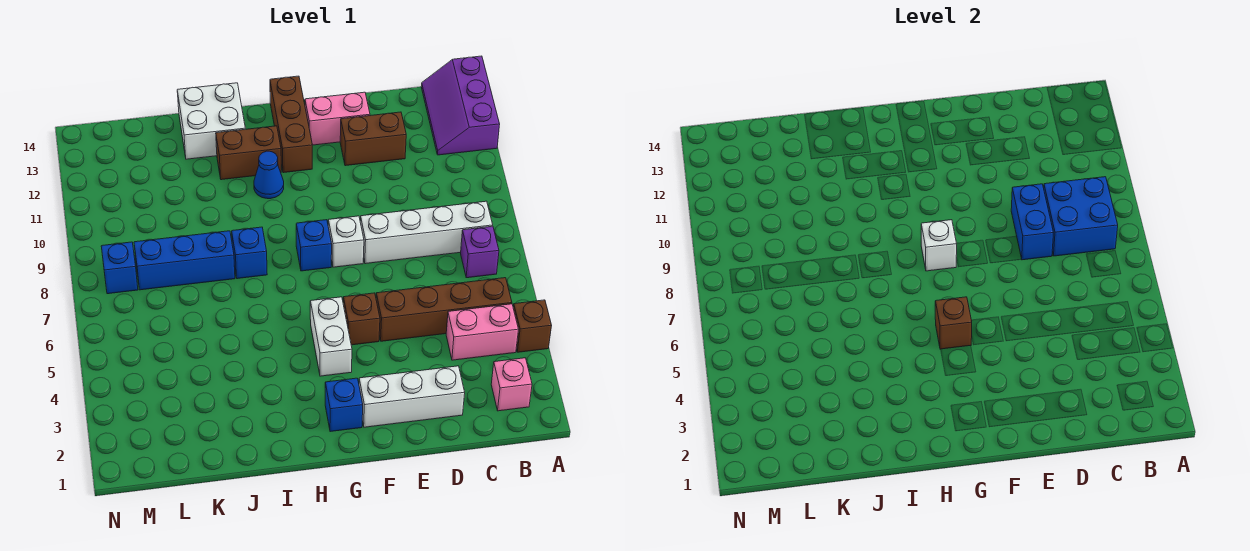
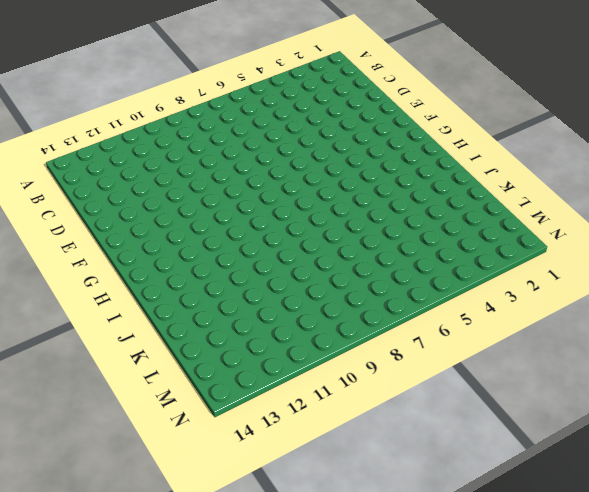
none -> brown brick A4 level 1
none -> purple slope A12:B14 level 1 top A
none -> pink brick B2 level 1

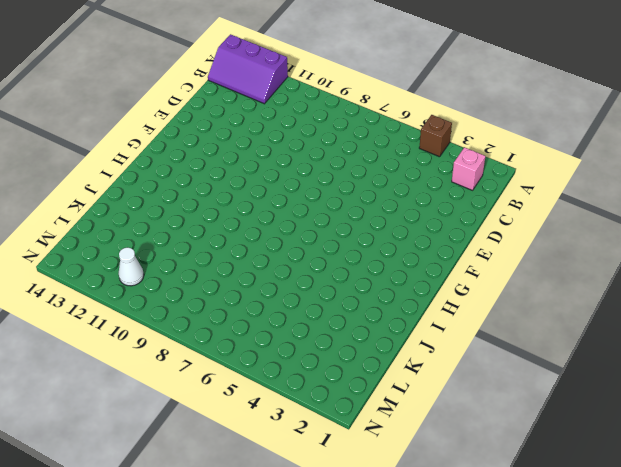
white cone M11 level 1 -> none
none -> pink brick B4:C4 level 1
none -> brown brick B5:E5 level 1
none -> purple brick B7 level 1

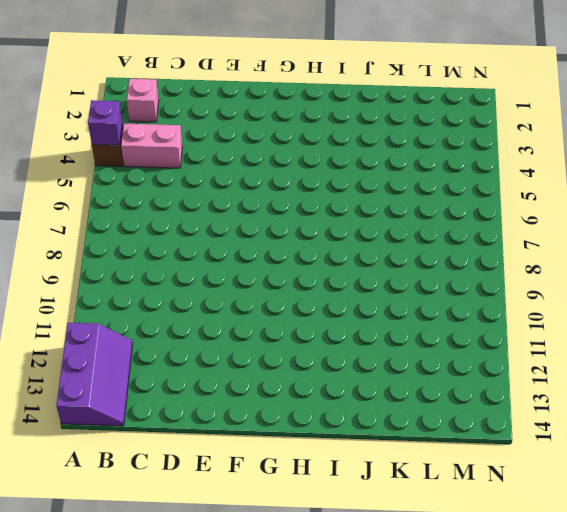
purple brick A4 level 2 -> purple brick B7 level 1
none -> brown brick B5:E5 level 1
none -> white brick B8:E8 level 1
none -> white brick D2:F2 level 1

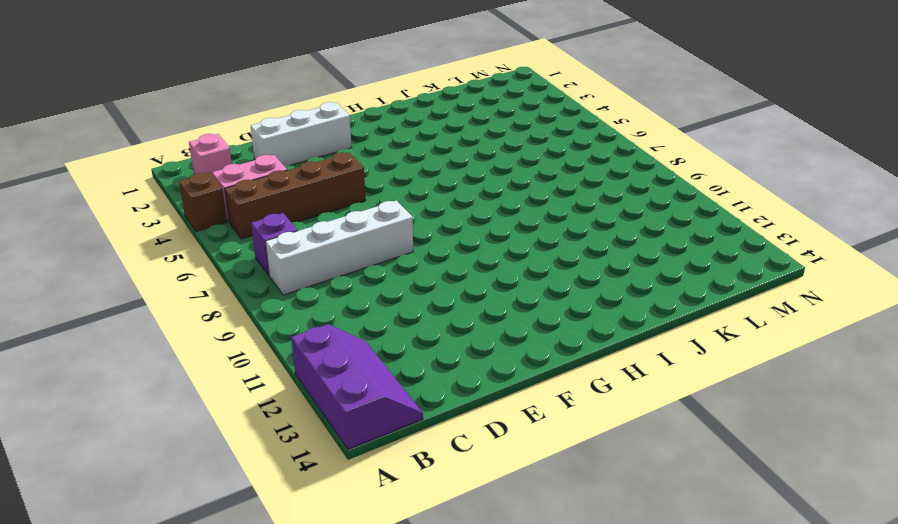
none -> brown brick D12:E12 level 1
none -> pink brick E13:F13 level 1
none -> brown brick F5 level 1

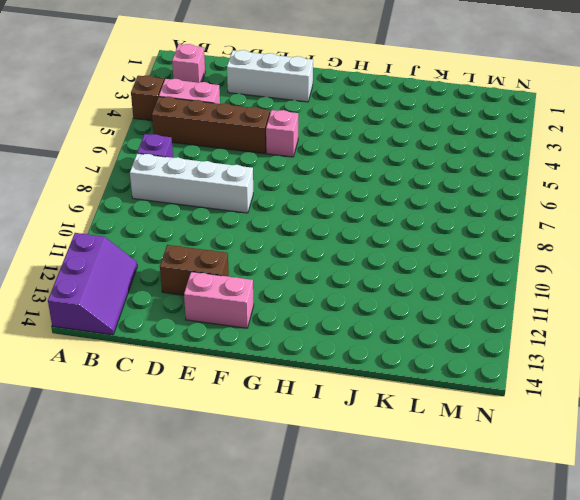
pink brick F5 level 1 -> brown brick F5 level 1
none -> white brick F8 level 1
none -> blue brick G2 level 1
none -> white brick G4:G5 level 1

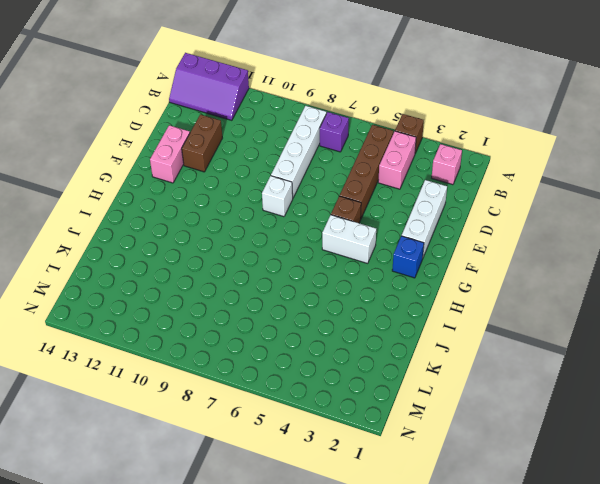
none -> blue brick G8 level 1
none -> brown brick G12:G14 level 1
none -> blue cone H11 level 1

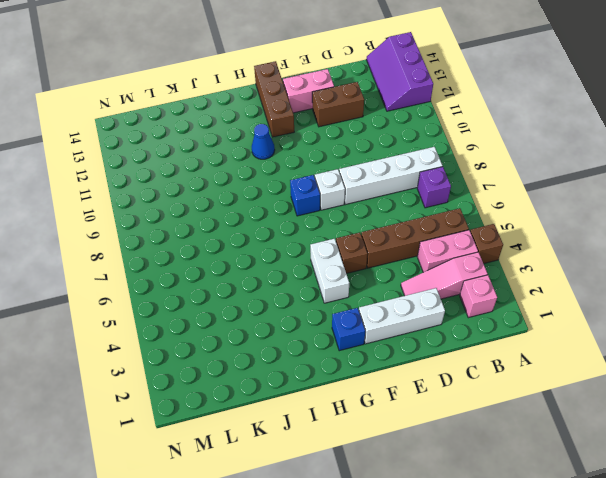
pink slope B3:D3 level 1 top B -> none
none -> brown brick H12:I12 level 1
none -> blue brick I8 level 1
none -> white brick I13:J14 level 1

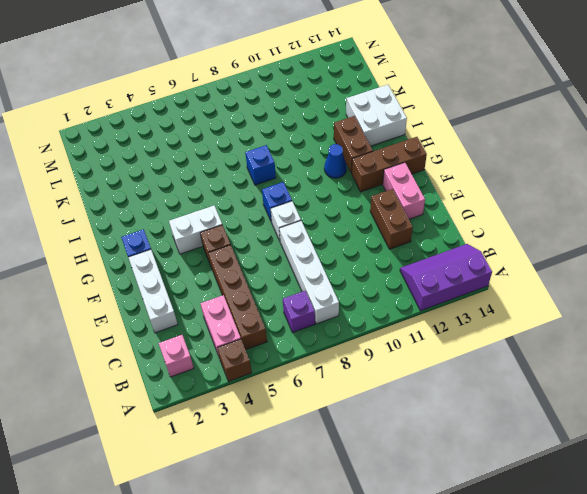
none -> blue brick J8:L8 level 1
none -> blue brick M8 level 1
none -> blue brick B8:C9 level 2

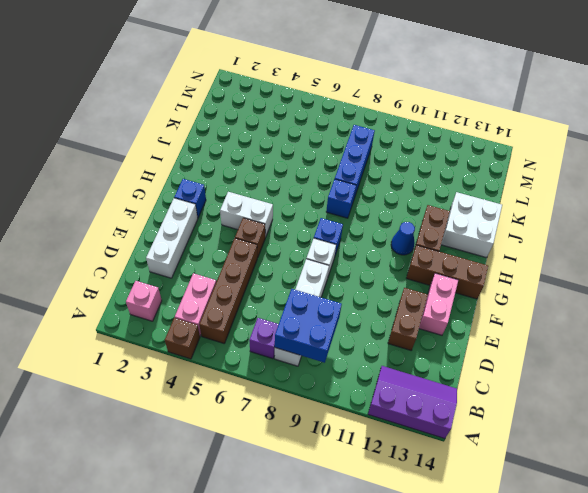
none -> blue brick M8 level 1
none -> blue brick D8:D9 level 2
none -> brown brick G5 level 2

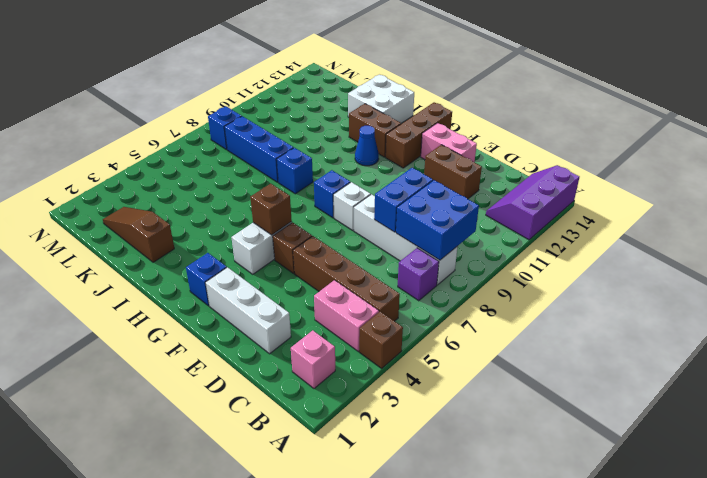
brown slope J2:L2 level 1 top J -> none
none -> white brick G8 level 2

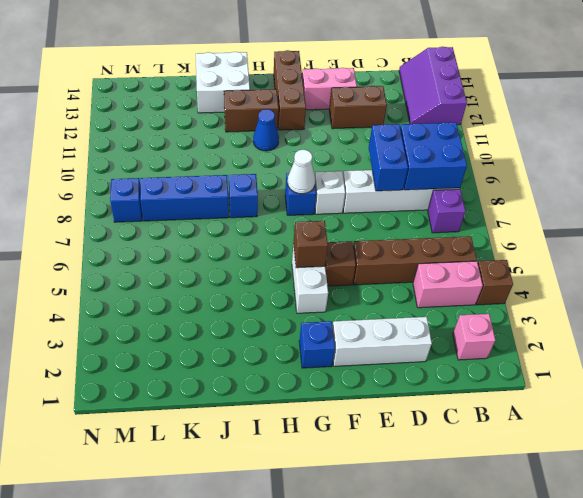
white cone G8 level 2 -> white brick G8 level 2

